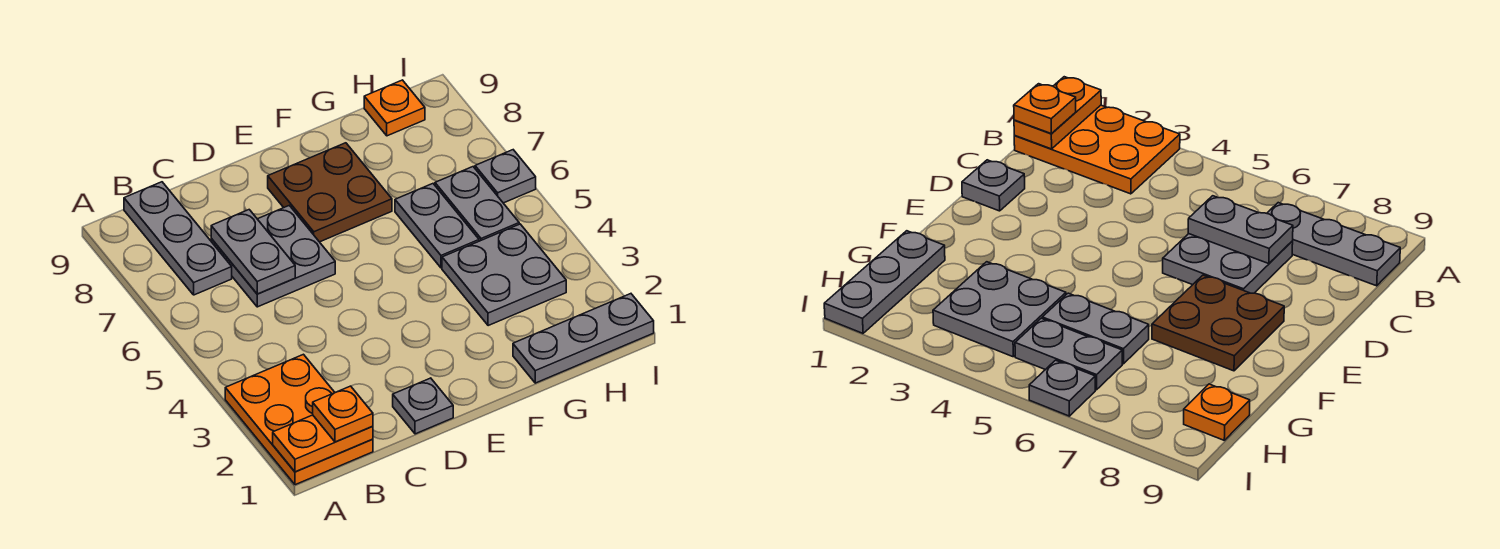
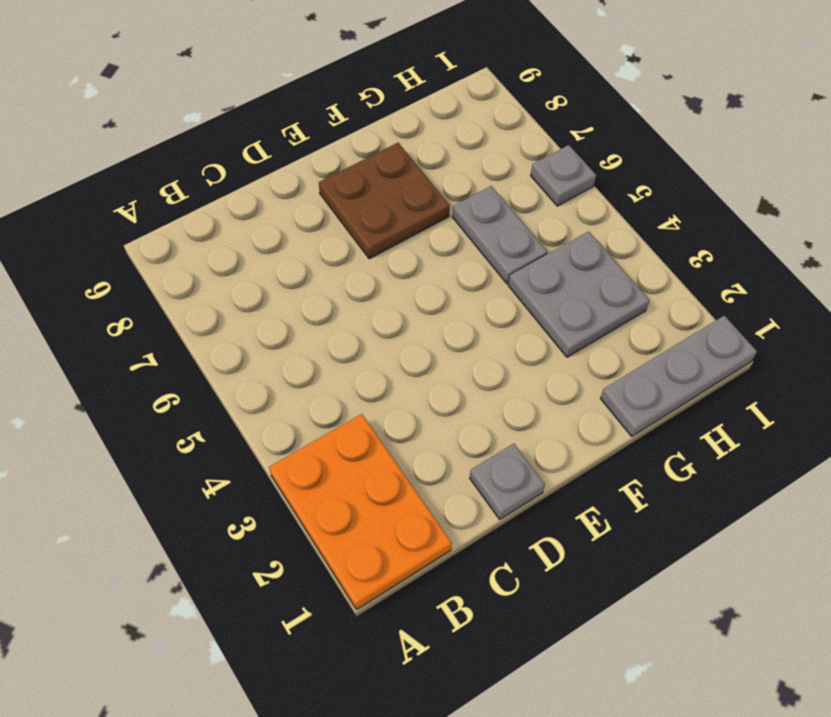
none -> grey plate B7:B9 level 1
none -> grey plate C6:D7 level 1
none -> grey plate H5:H6 level 1

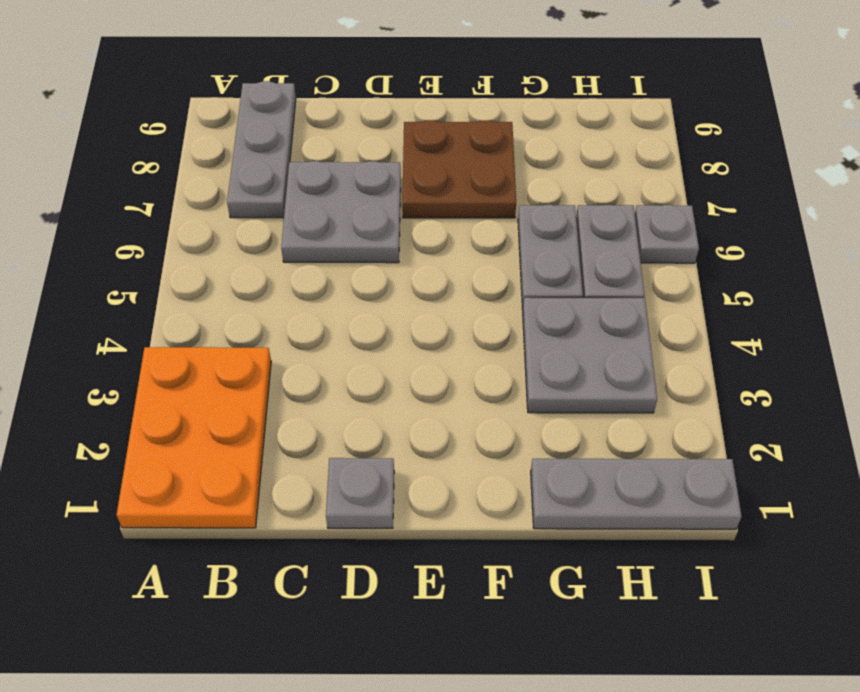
none -> orange plate H9 level 1
none -> orange plate A1:B1 level 2
none -> grey plate C6:C7 level 2

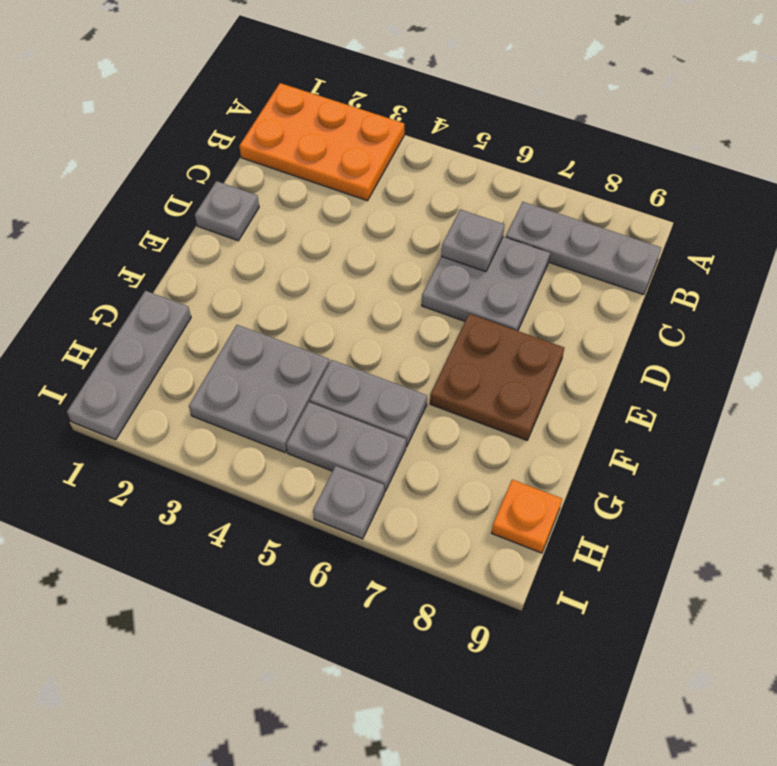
grey plate C6 level 2 -> grey plate C6:C7 level 2
none -> orange plate A1:B1 level 2
none -> orange plate B1 level 3

